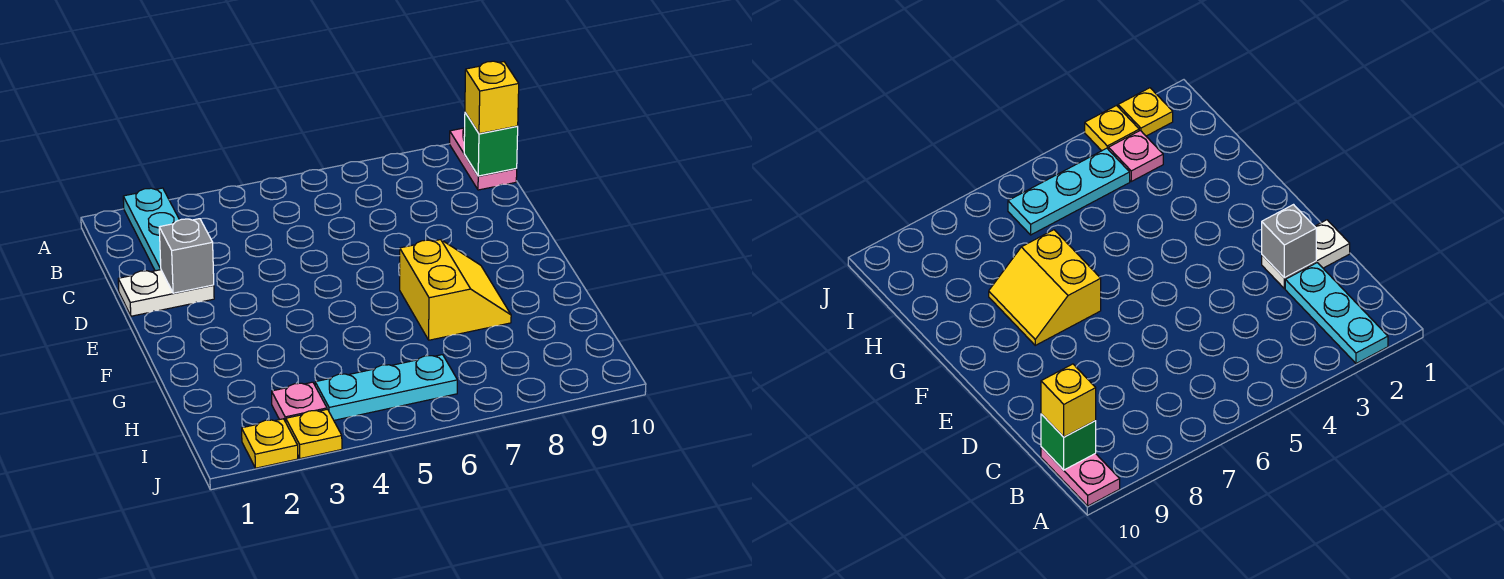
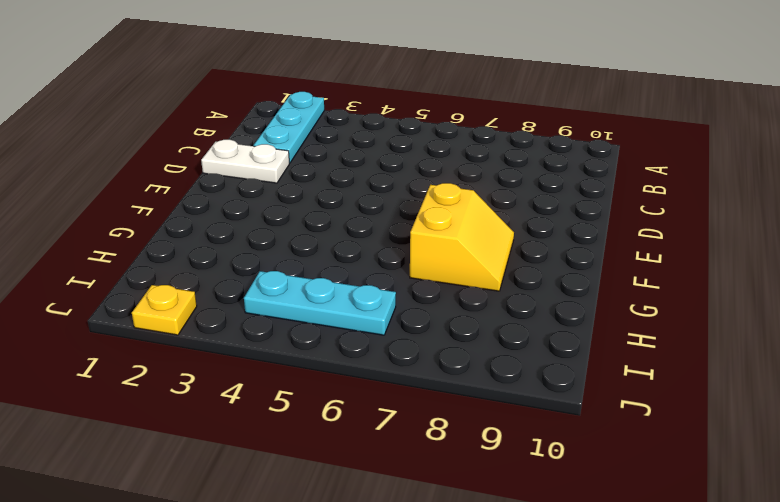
none -> pink plate A10:B10 level 1
none -> pink plate I3 level 1

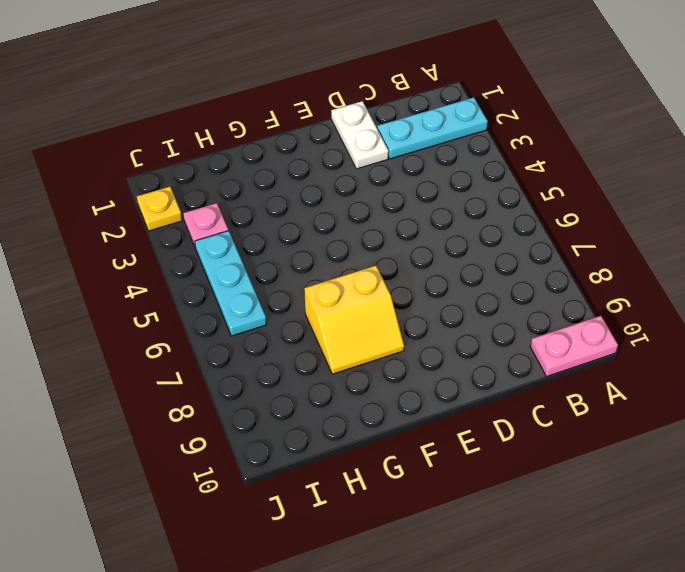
none -> yellow plate J3 level 1
none -> green brick B10 level 2

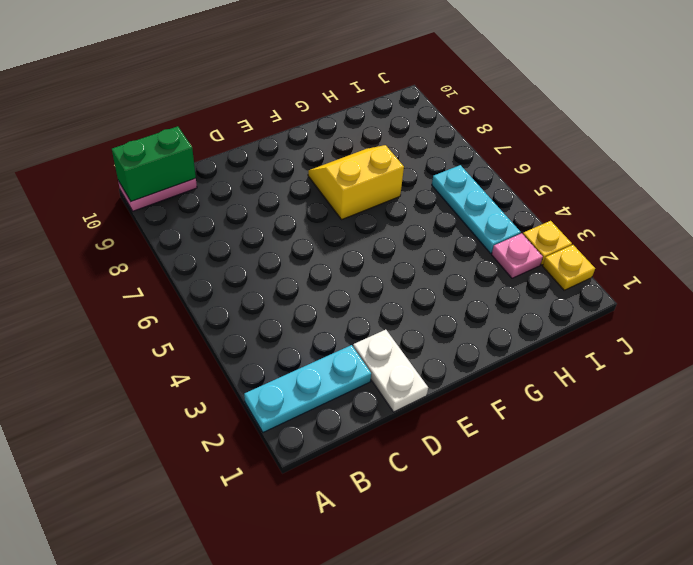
green brick A10:B10 level 2 -> green brick B10 level 2
none -> grey brick D2 level 2
none -> yellow brick B10 level 3

